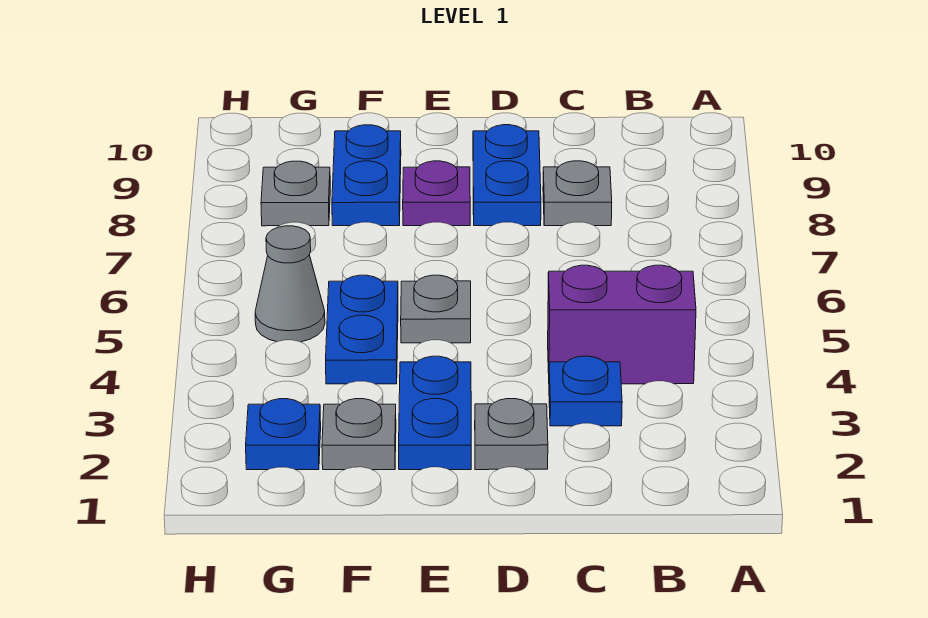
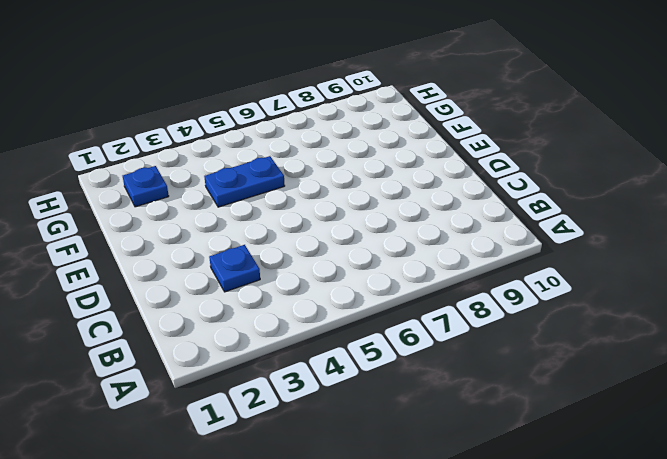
none -> purple brick B4:C4 level 1
none -> grey plate C8 level 1
none -> grey plate D2 level 1

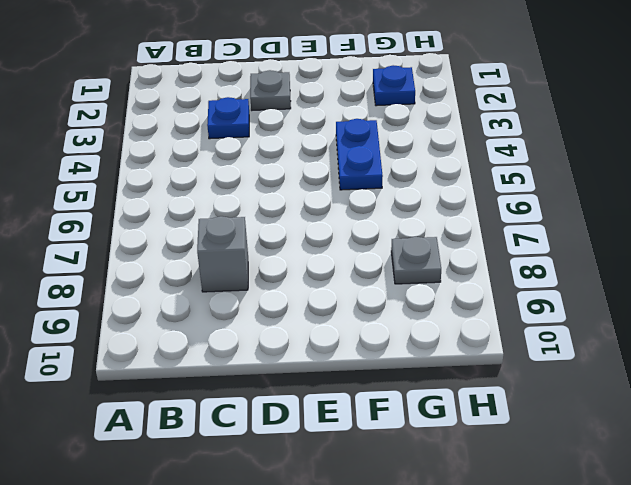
grey brick C8 level 1 -> grey plate C8 level 1
none -> purple brick B4:C4 level 1
none -> blue plate D8:D9 level 1
none -> blue plate E2:E3 level 1

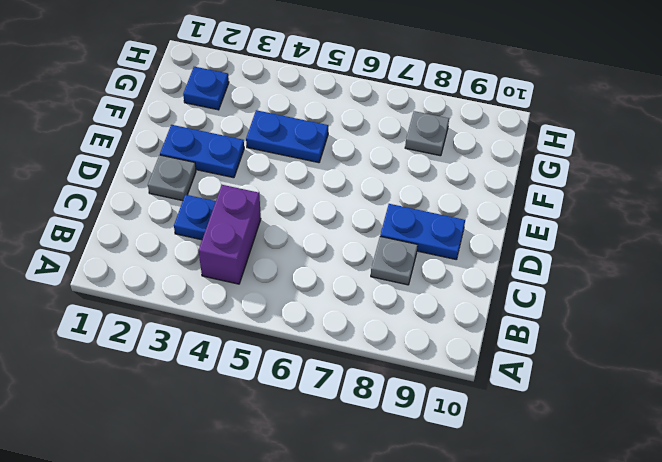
none -> grey plate E5 level 1
none -> purple plate E8 level 1
none -> grey plate F2 level 1

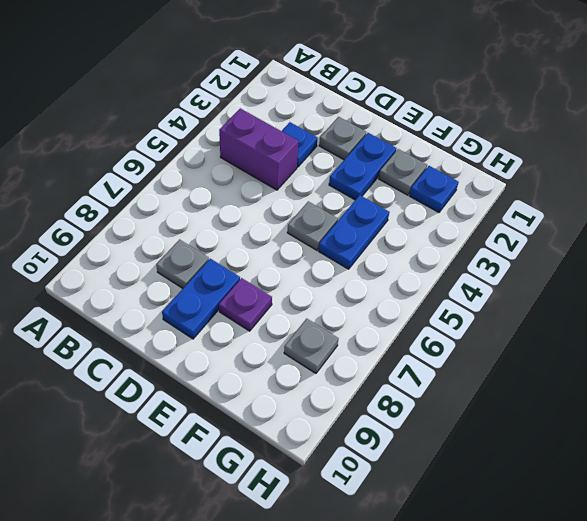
none -> blue plate F8:F9 level 1
none -> grey cone G5 level 1

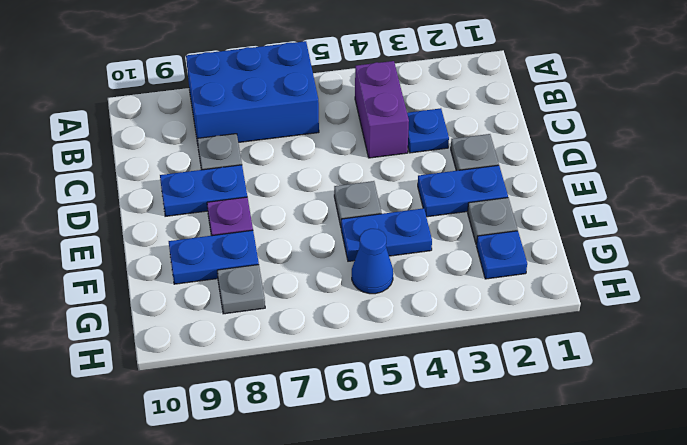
blue brick A6:B8 level 1 -> none
blue cone G5 level 1 -> grey cone G5 level 1

